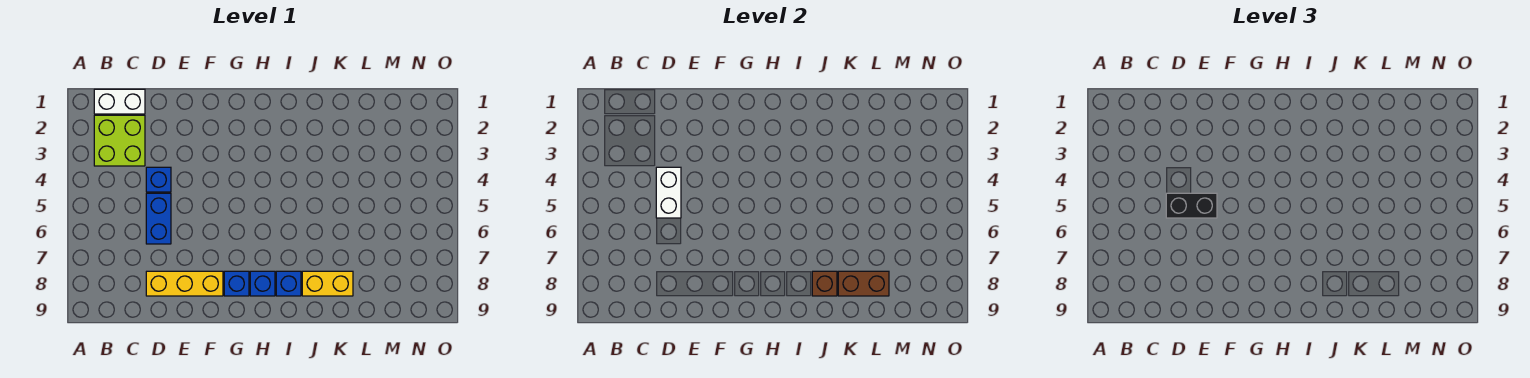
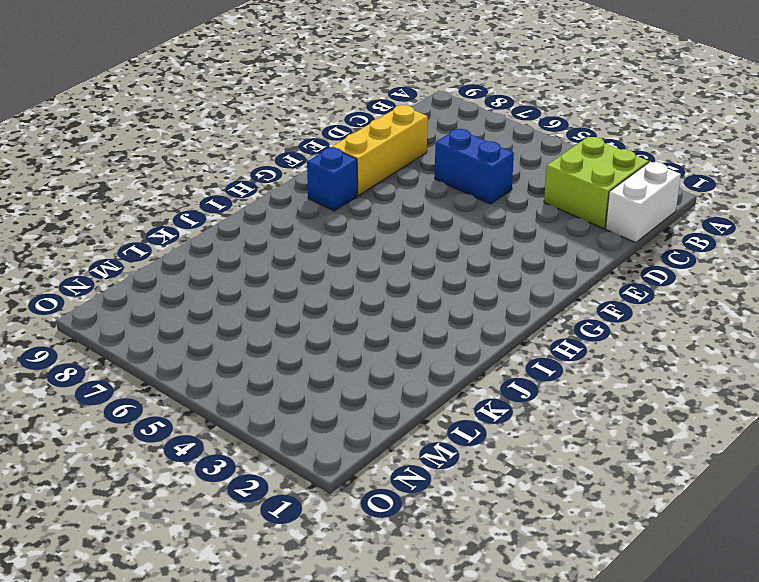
none -> blue brick D4 level 1
none -> blue brick H8 level 1
none -> blue brick I8 level 1

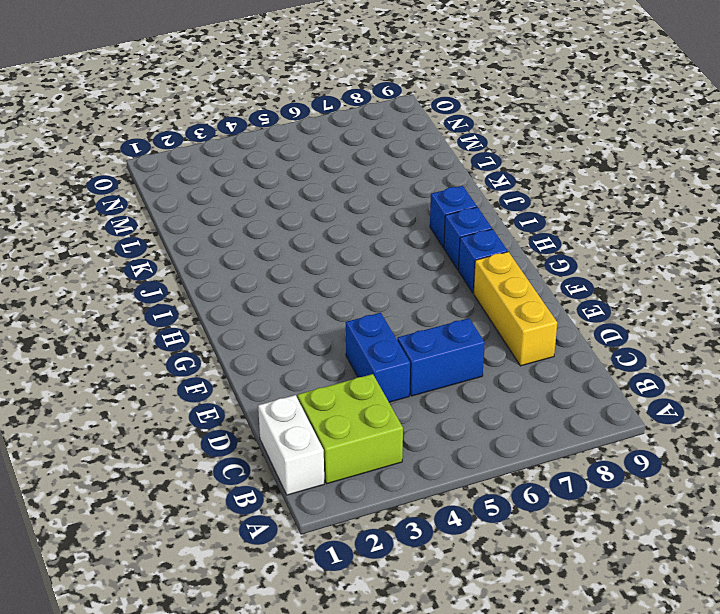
blue brick D4:E4 level 1 -> blue brick D4 level 1
none -> yellow brick J8:K8 level 1
none -> white brick D4:D5 level 2
none -> brown brick J8 level 2

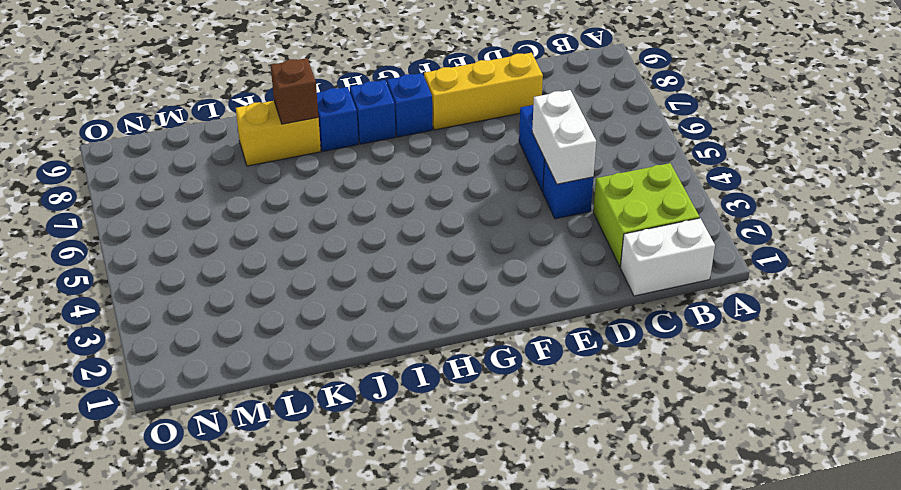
none -> brown brick K8:L8 level 2
none -> black brick D5:E5 level 3

